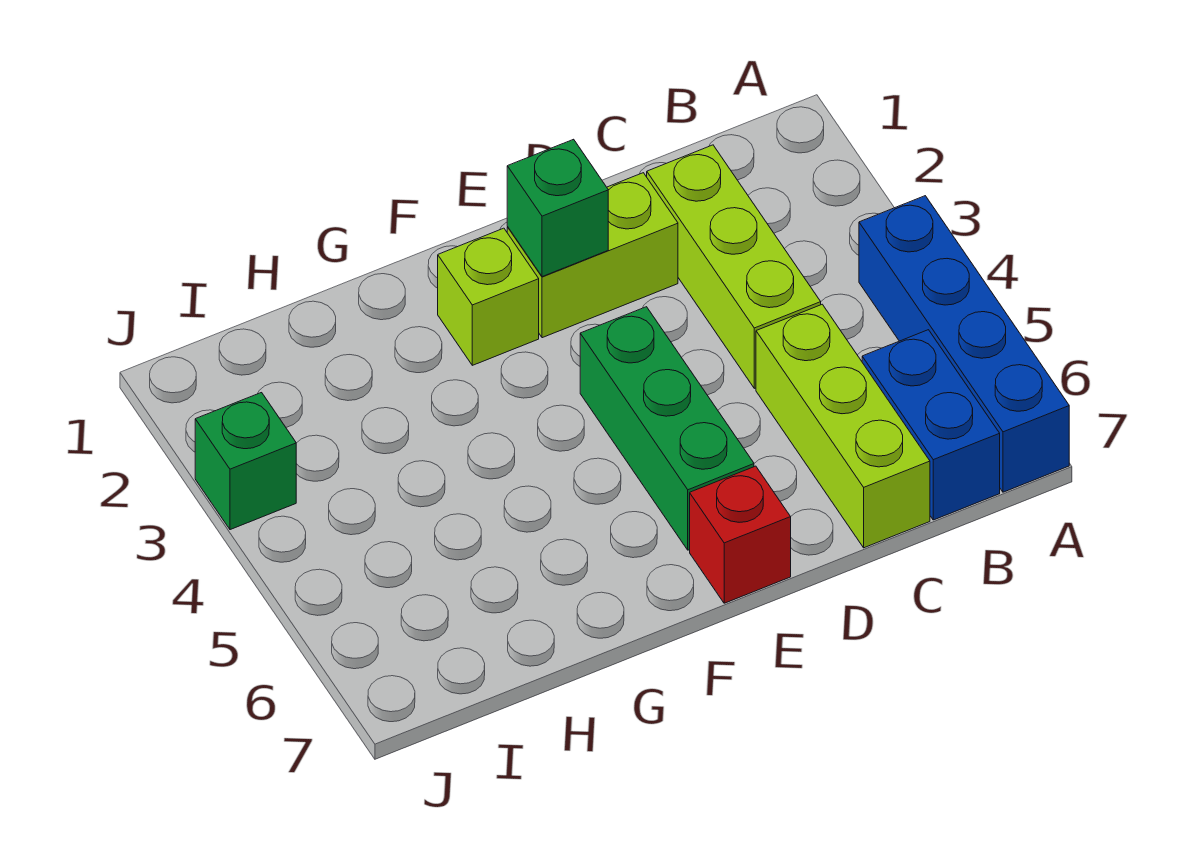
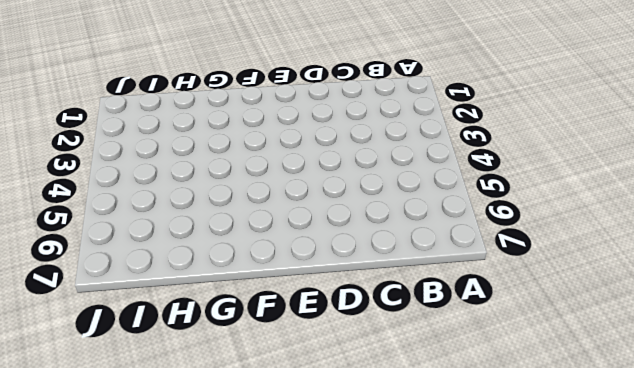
none -> blue brick A4:A7 level 1
none -> blue brick B6:B7 level 1

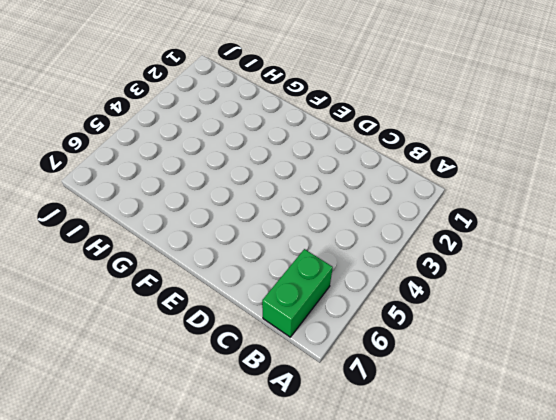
green brick B6:B7 level 1 -> blue brick B6:B7 level 1
none -> blue brick A4:A7 level 1
none -> lime brick C2:C4 level 1

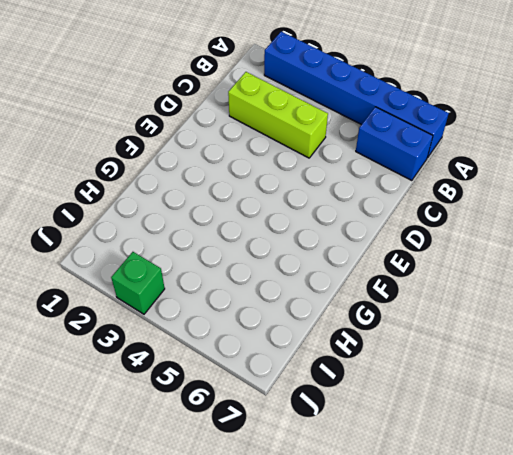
blue brick A2:A7 level 1 -> blue brick A4:A7 level 1
none -> lime brick C5:C7 level 1
none -> lime brick D2:E2 level 1

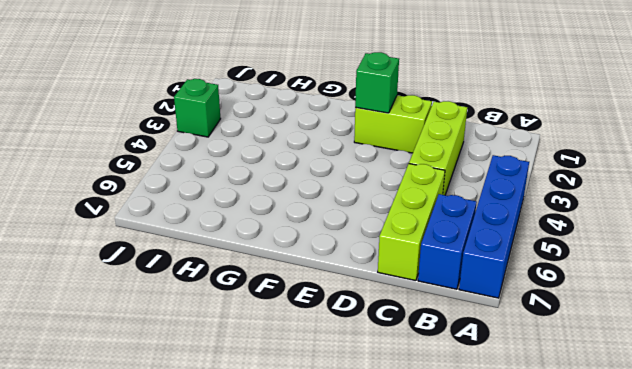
none -> green brick E4:E6 level 1
none -> red brick E7 level 1

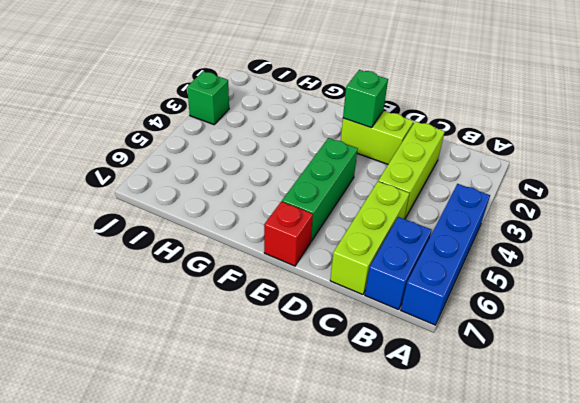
none -> lime brick F2 level 1

